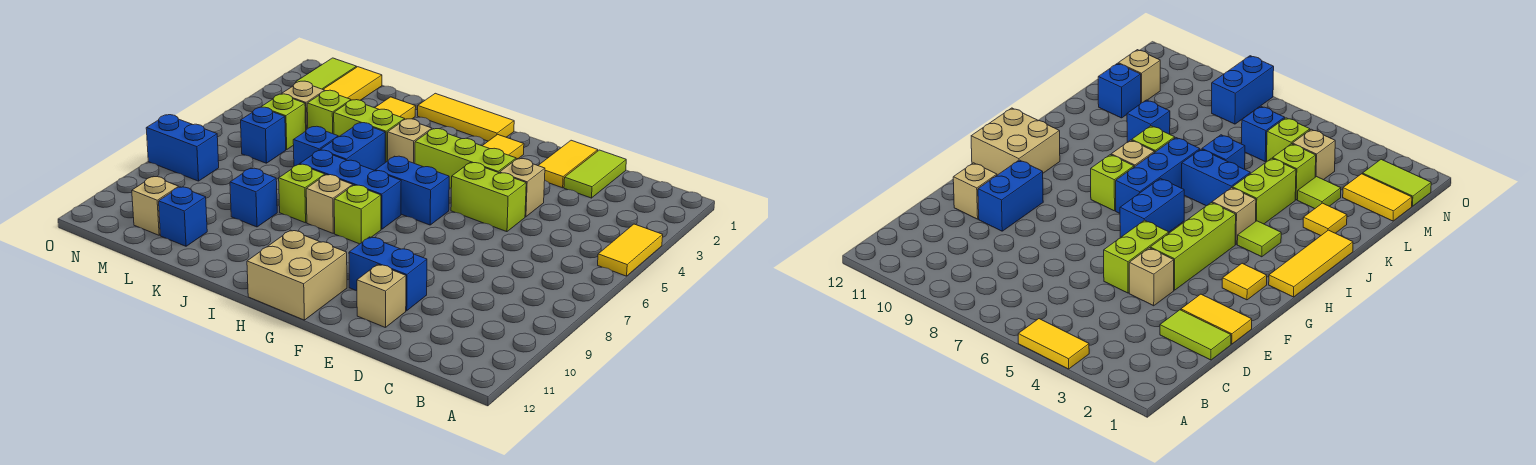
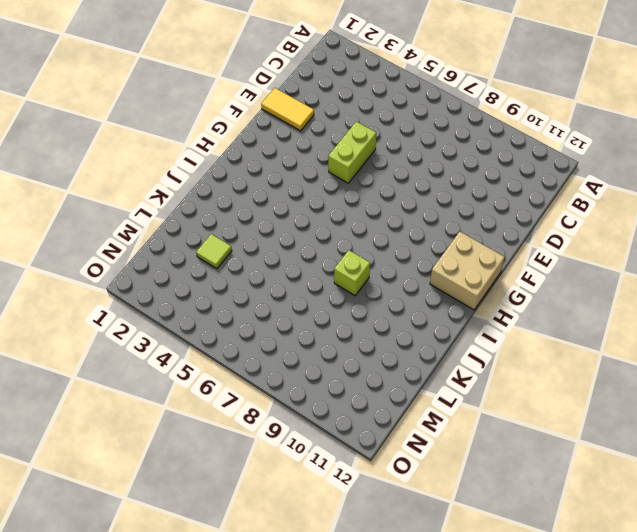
none -> yellow tile A4:A5 level 1
none -> lime tile D1:D2 level 1
none -> tan brick E4 level 1
none -> blue brick E10:F10 level 1

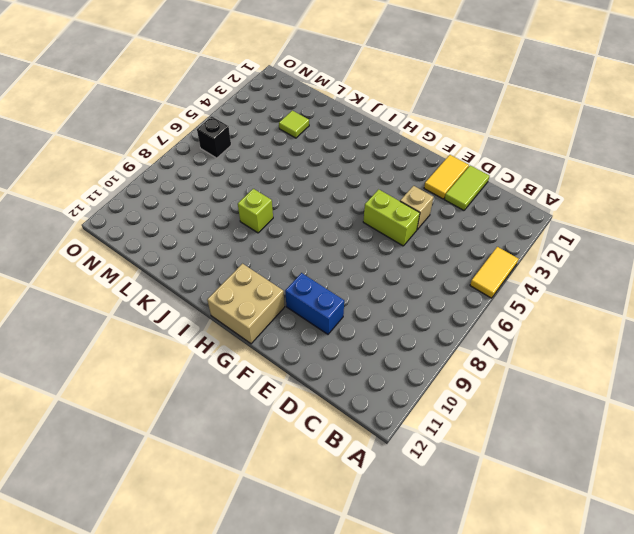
black brick N6 level 1 -> none
none -> tan brick E11 level 1
none -> lime brick F4:H4 level 1
none -> yellow tile G2 level 1
none -> blue brick G6:H6 level 1

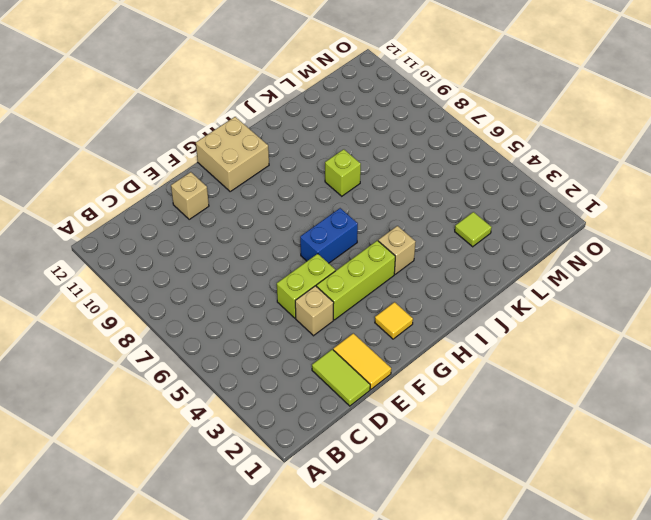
none -> yellow tile A4:A5 level 1
none -> blue brick E10:F10 level 1
none -> yellow tile H1:J1 level 1
none -> blue brick H7:J7 level 1

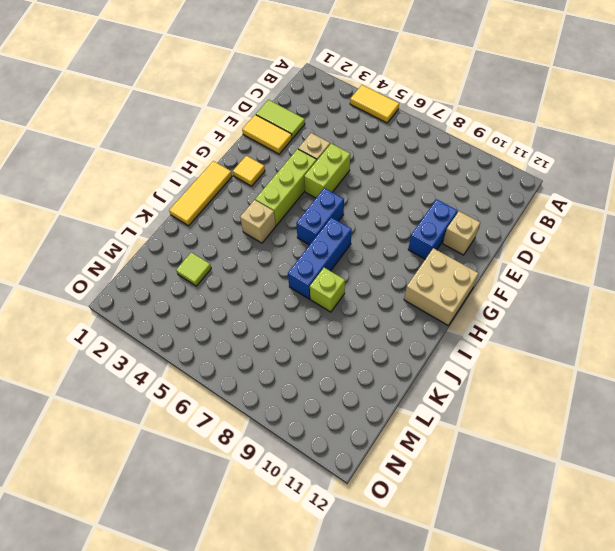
none -> lime brick H8 level 1
none -> lime tile I3 level 1
none -> tan brick I8 level 1
none -> lime brick J4:K4 level 1

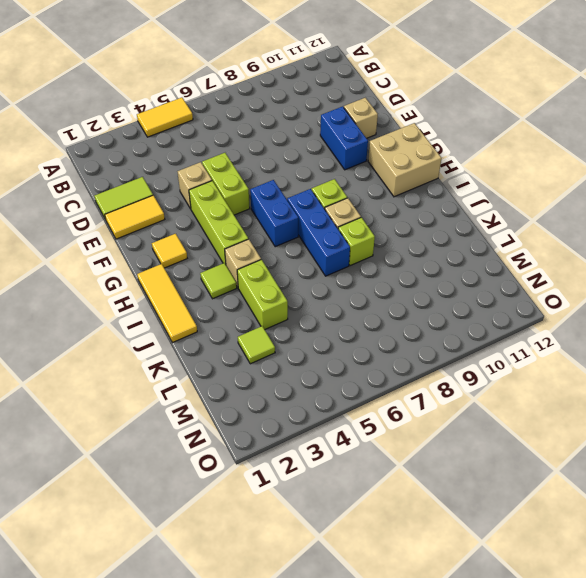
none -> blue brick J5:J6 level 1
none -> yellow tile K2 level 1
none -> blue brick K6 level 1
none -> blue brick K9 level 1

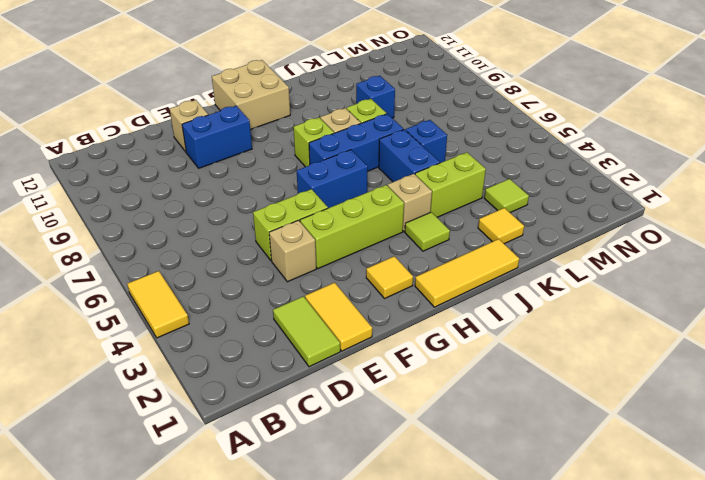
none -> lime brick L4 level 1
none -> blue brick L11 level 1
none -> yellow tile M1:M2 level 1
none -> tan brick M4 level 1

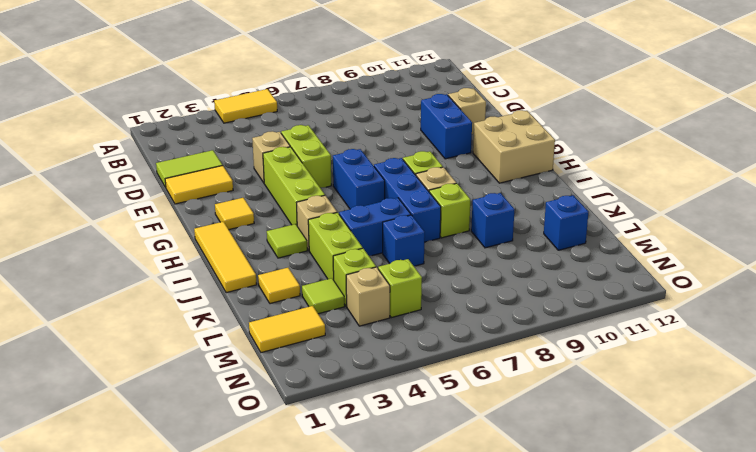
none -> blue brick M6 level 1
none -> tan brick M11 level 1
none -> lime tile N1:N2 level 1
none -> blue brick N8:O8 level 1

